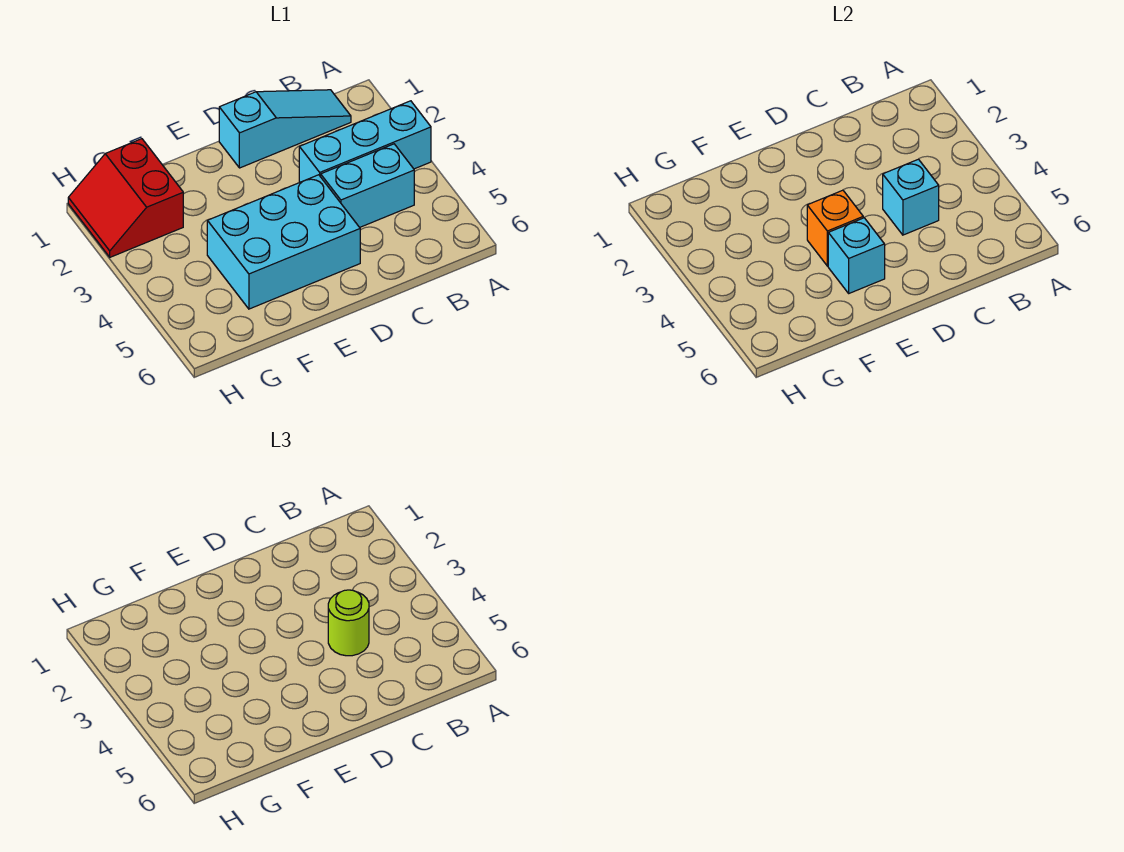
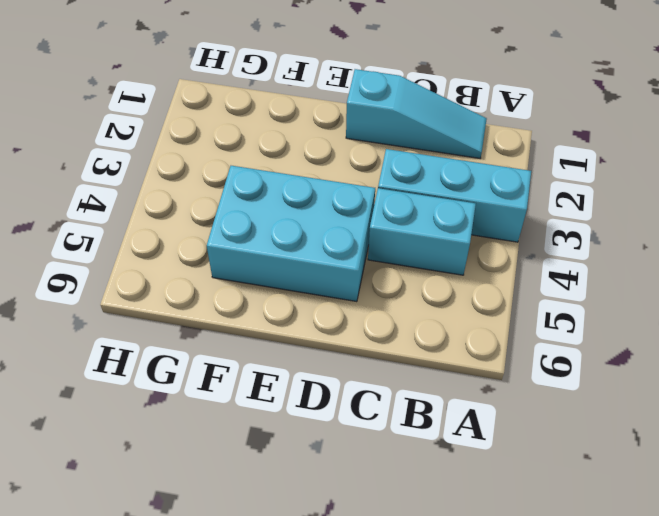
none -> red slope G1:H2 level 1 top G
none -> cyan brick C4 level 2

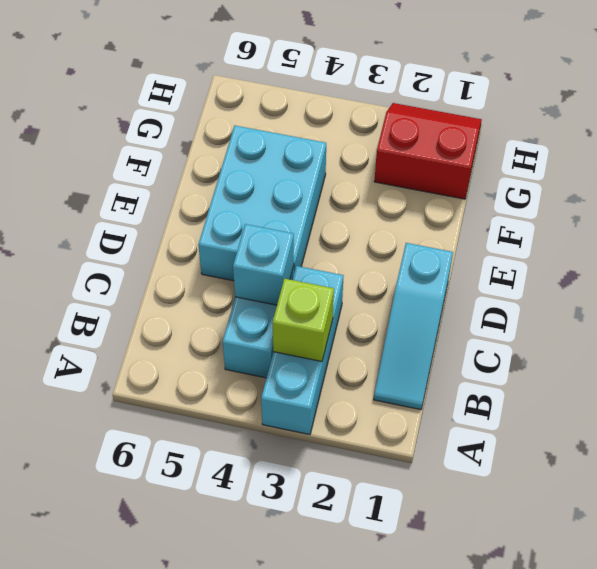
lime brick B3 level 2 -> none
none -> orange brick E4 level 2
none -> cyan brick E5 level 2

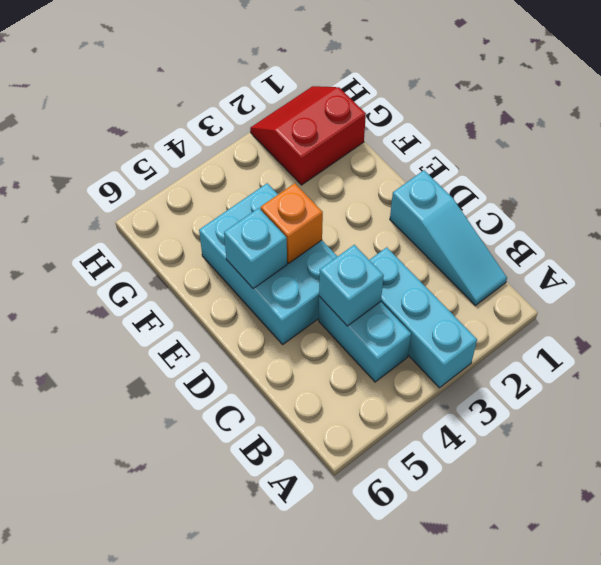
none -> lime round brick C4 level 3

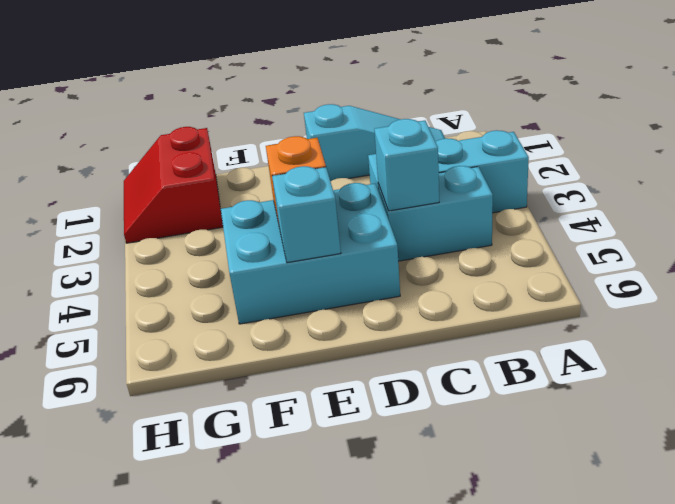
none -> lime round brick C4 level 3

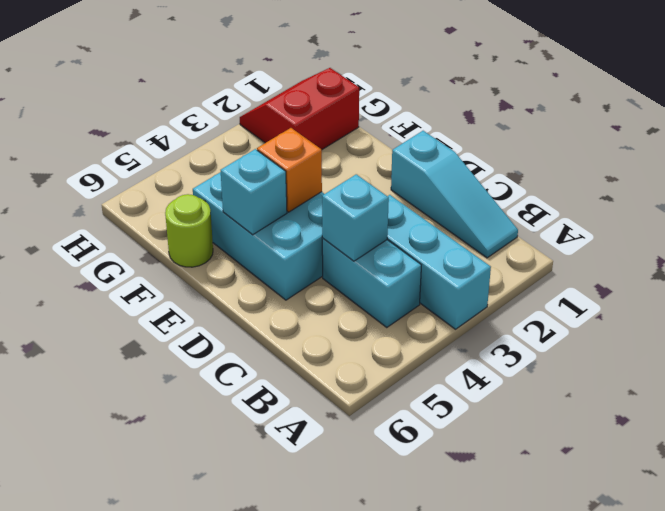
lime round brick F6 level 1 -> lime round brick C4 level 3

